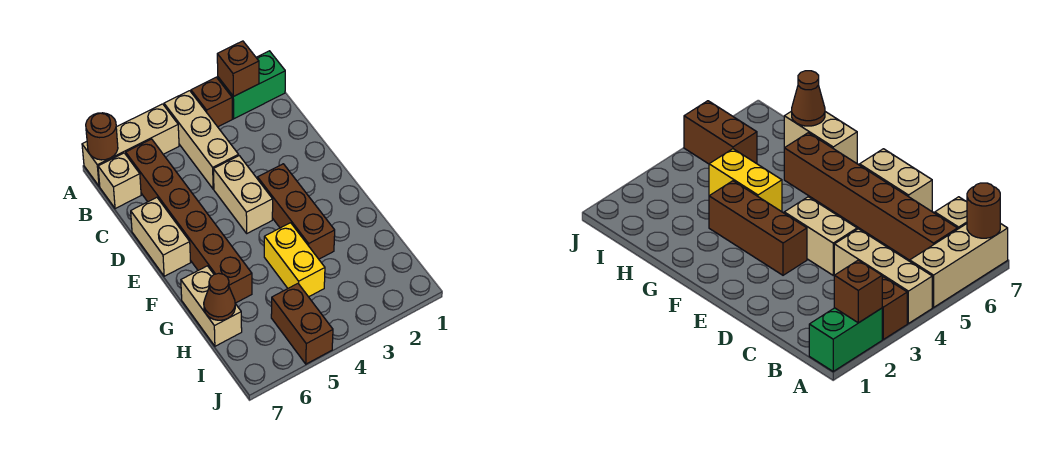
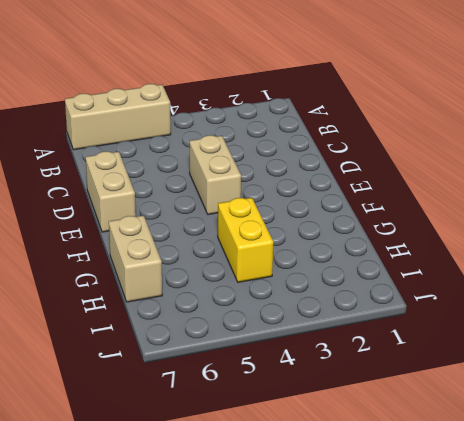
none -> green brick A1:A2 level 1
none -> brown brick A3 level 1
none -> tan brick A4:C4 level 1

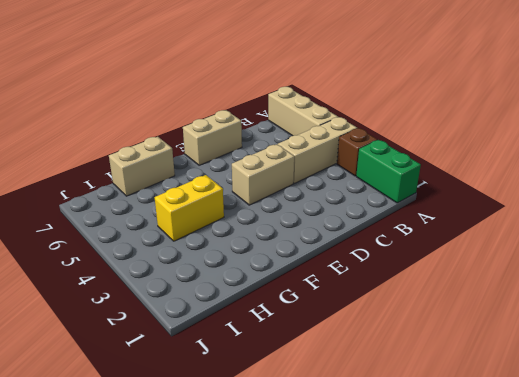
none -> brown brick B6:G6 level 1
none -> tan brick B7 level 1
none -> brown brick E3:G3 level 1

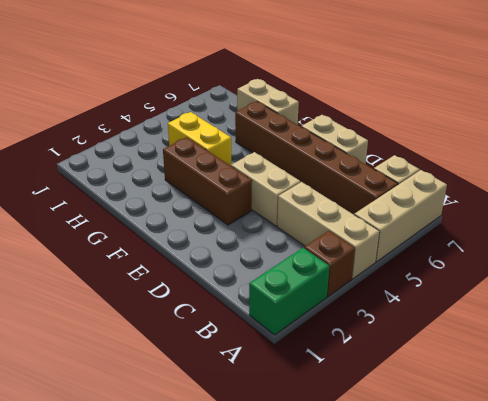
none -> brown brick I5:J5 level 1
none -> brown brick A2 level 2
none -> brown round brick A7 level 2

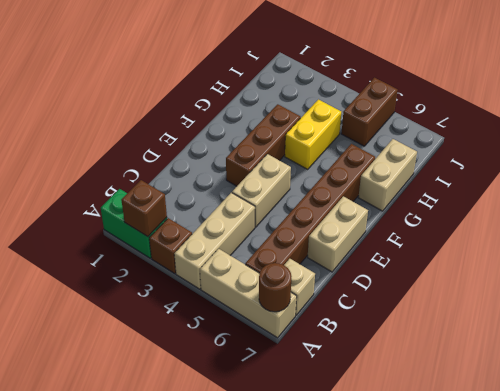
none -> brown cone H7 level 2

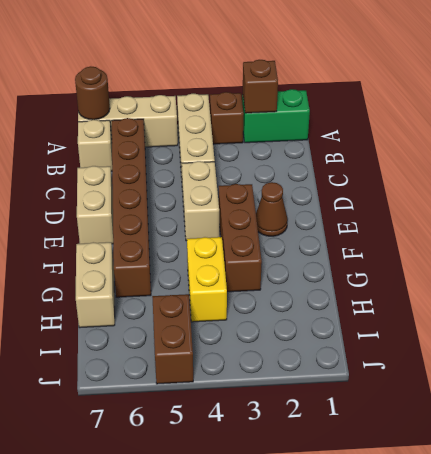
brown cone E2 level 1 -> brown cone H7 level 2

